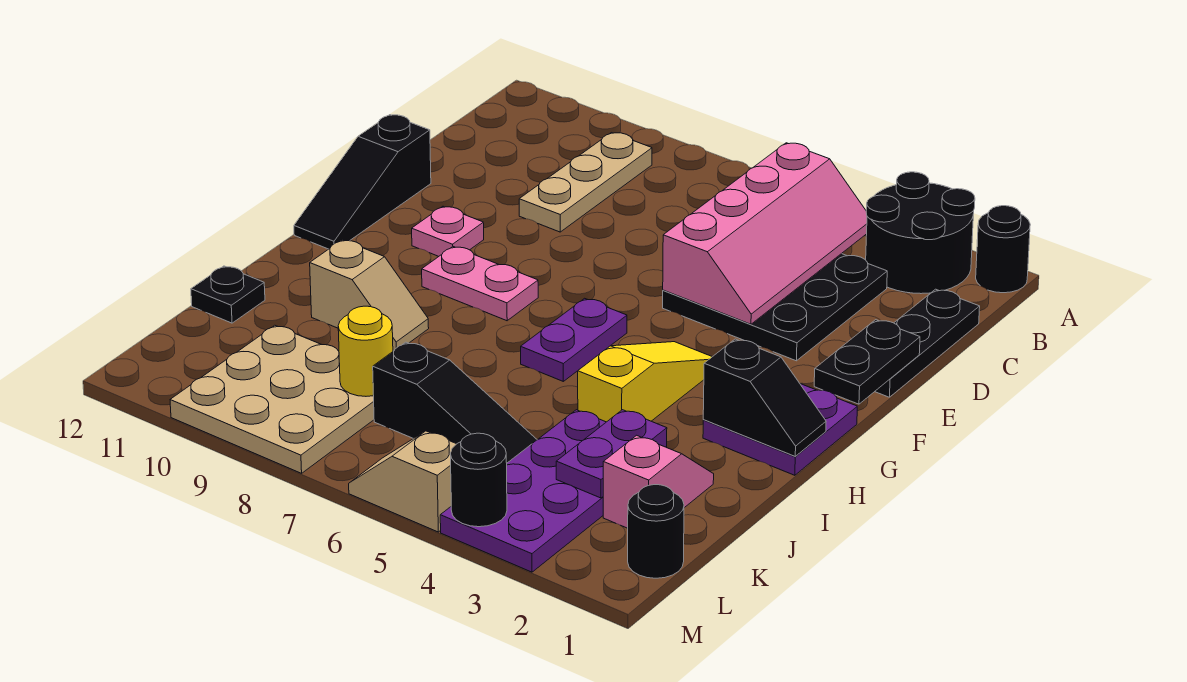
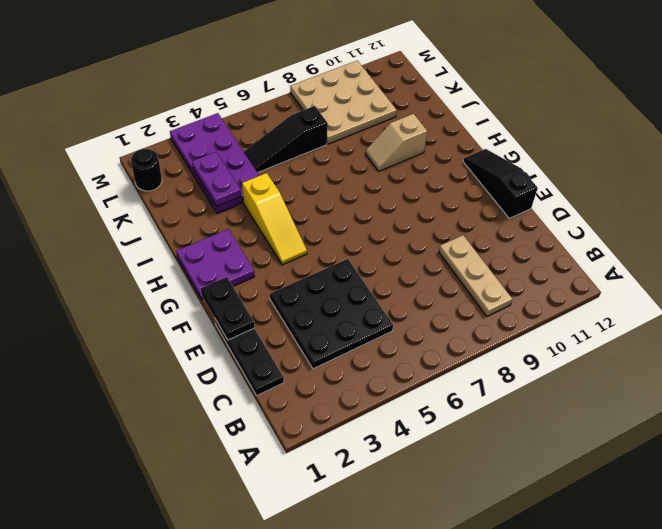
none -> black round brick A1 level 1
none -> black round brick A2:B3 level 1
none -> pink plate F10 level 1

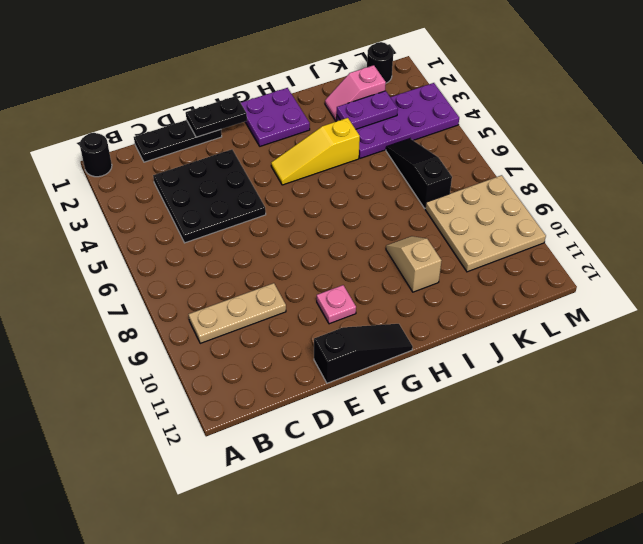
none -> black round brick A2:B3 level 1
none -> purple plate G6:H6 level 1
none -> pink plate G8:G9 level 1

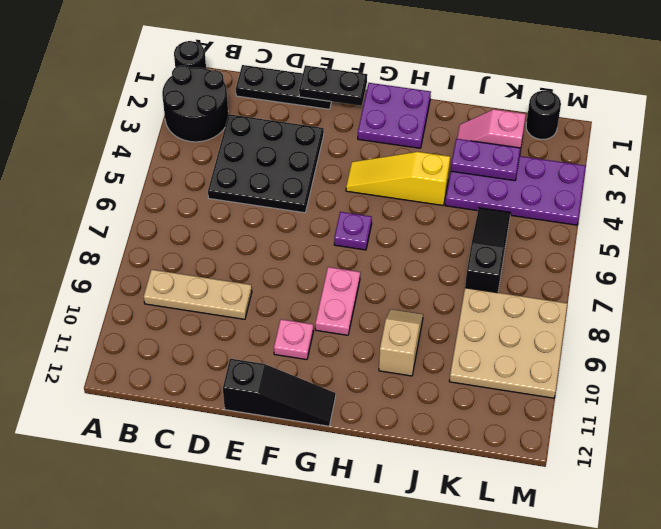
purple plate G6 level 1 -> purple plate G6:H6 level 1
none -> black plate J12 level 1
none -> tan slope M5:M6 level 1 top 5
none -> pink slope B4:E5 level 2 top 5

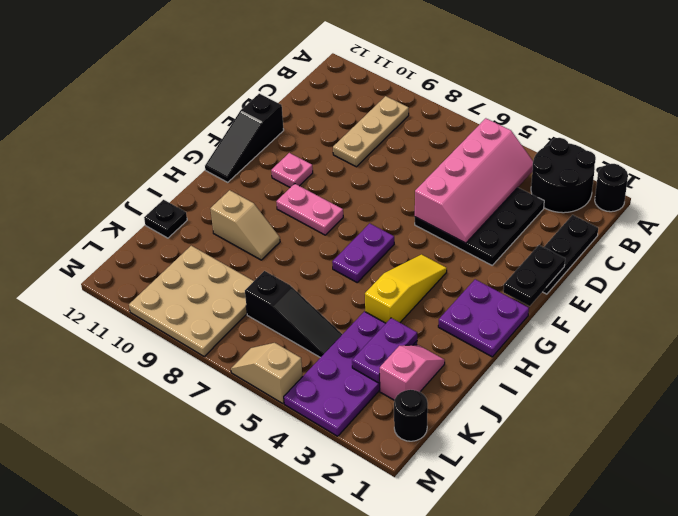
none -> black slope H1:H2 level 2 top 2
none -> yellow round brick K8 level 2
none -> black round brick M4 level 2

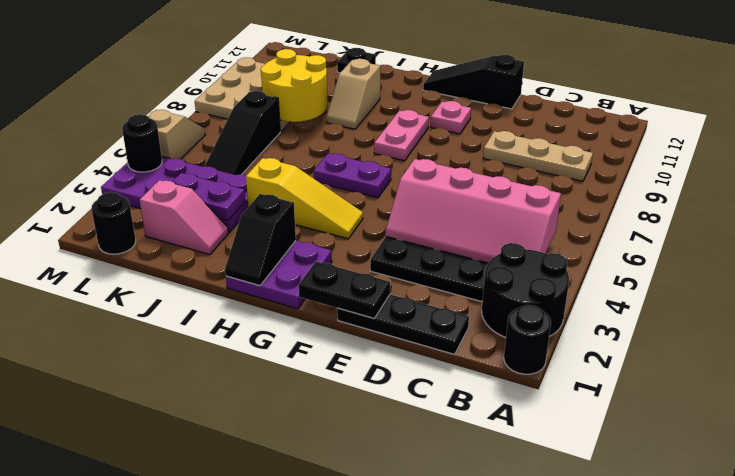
yellow round brick J8:K9 level 2 -> yellow round brick K8 level 2

